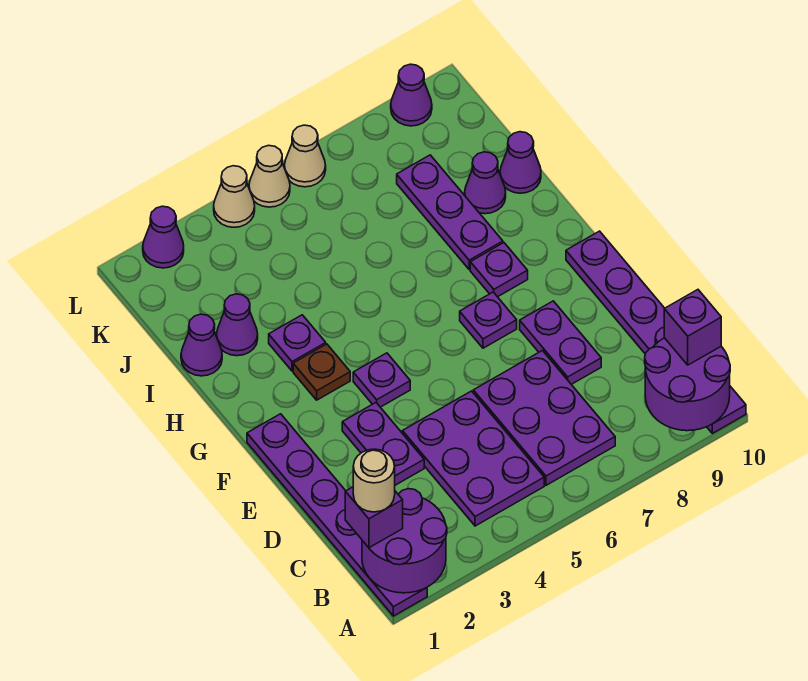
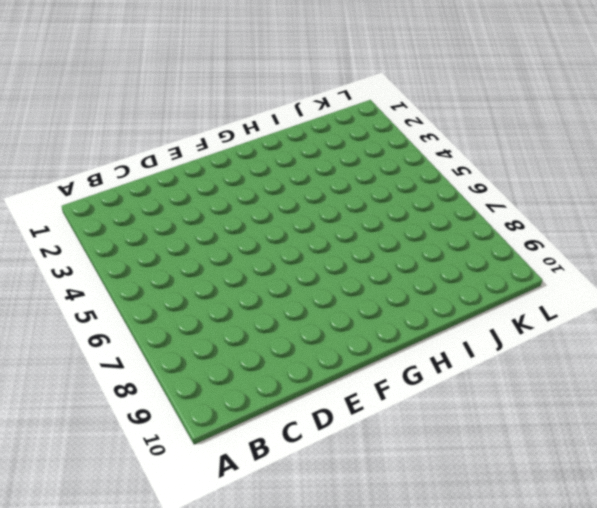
none -> purple plate A1:F1 level 1
none -> purple plate A10:F10 level 1
none -> purple plate B4:D5 level 1

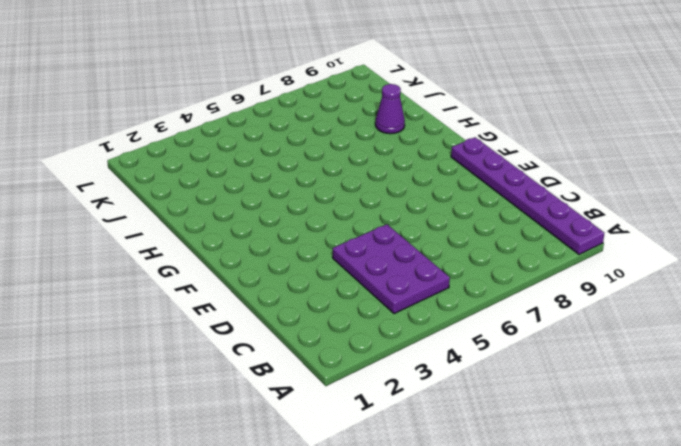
none -> purple plate A1:F1 level 1
none -> purple plate B6:D7 level 1
none -> purple plate D3:E3 level 1

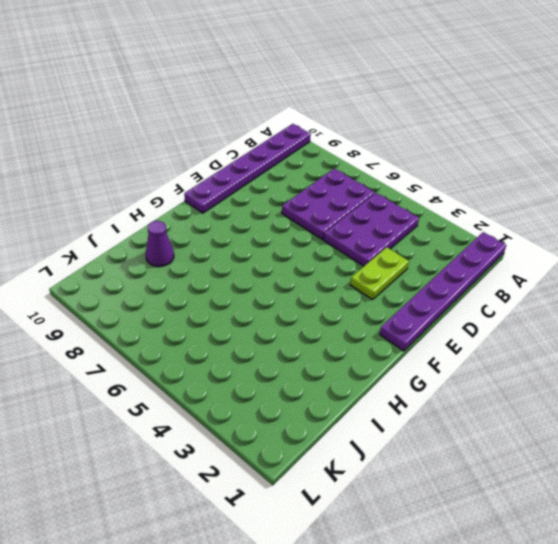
lime plate D3:E3 level 1 -> purple plate D3:E3 level 1
none -> purple plate D8:E8 level 1
none -> purple plate F4 level 1
none -> purple plate F7 level 1

